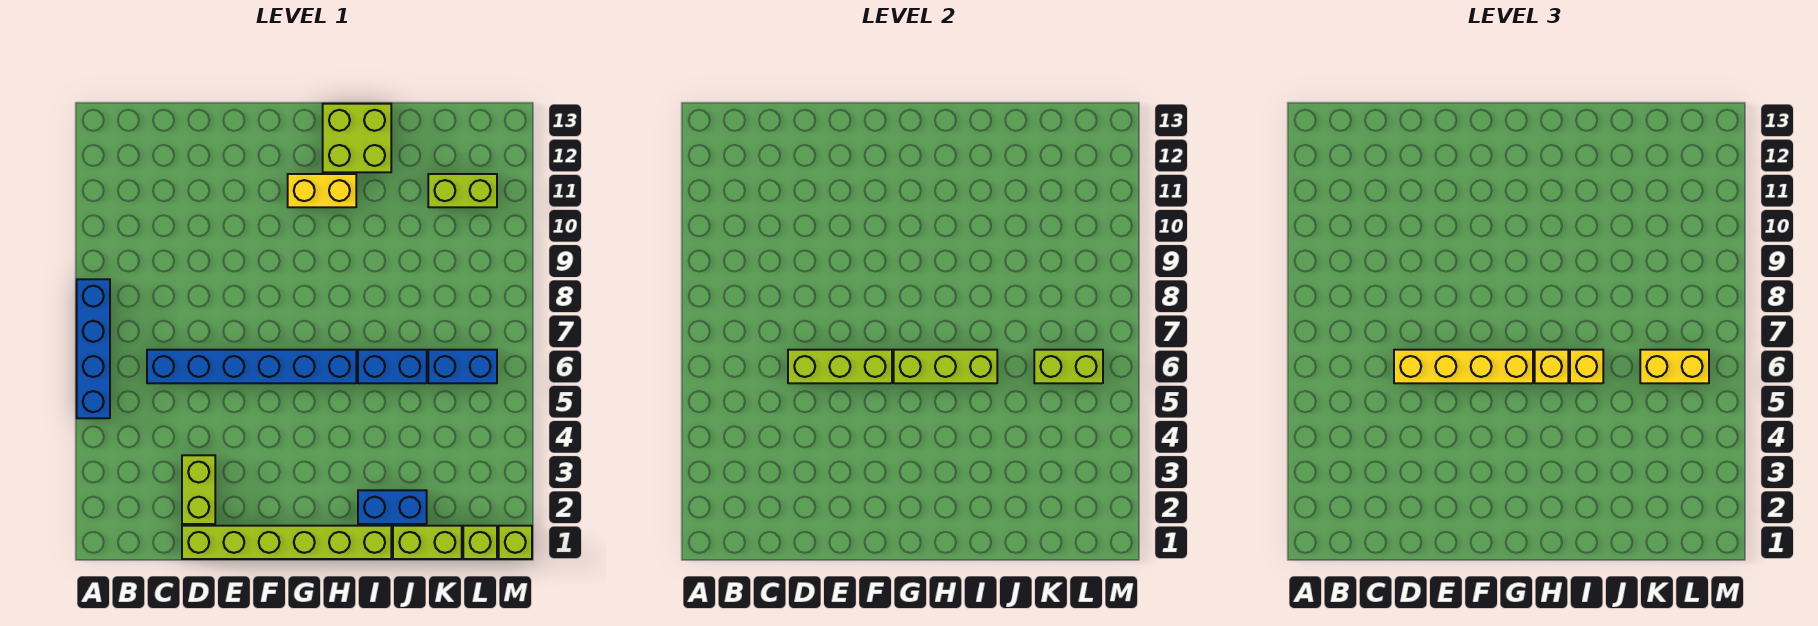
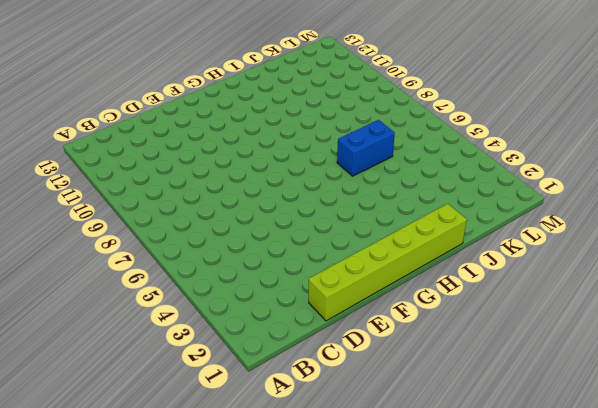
none -> blue brick A5:A8 level 1
none -> blue brick C6:H6 level 1
none -> lime brick D2:D3 level 1

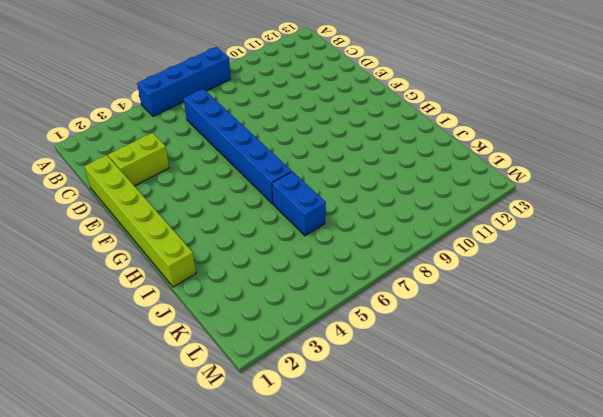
none -> yellow brick G11:H11 level 1
none -> lime brick H12:I13 level 1
none -> blue brick I2:J2 level 1

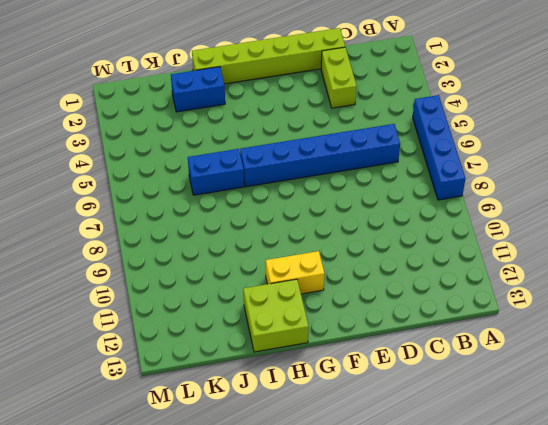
none -> lime brick J1:K1 level 1
none -> blue brick K6:L6 level 1
none -> lime brick K11:L11 level 1

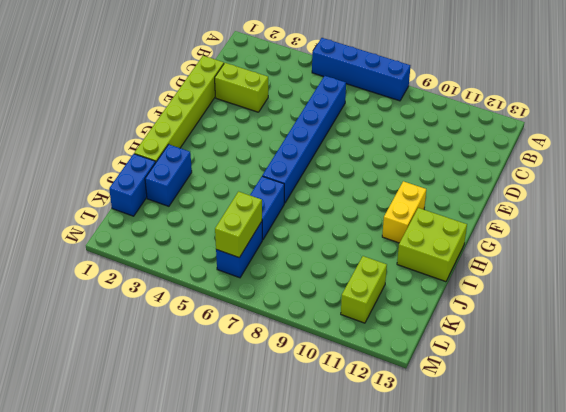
blue brick J1:K1 level 1 -> lime brick J1:K1 level 1
none -> lime brick L1 level 1
none -> lime brick M1 level 1
none -> lime brick D6:F6 level 2

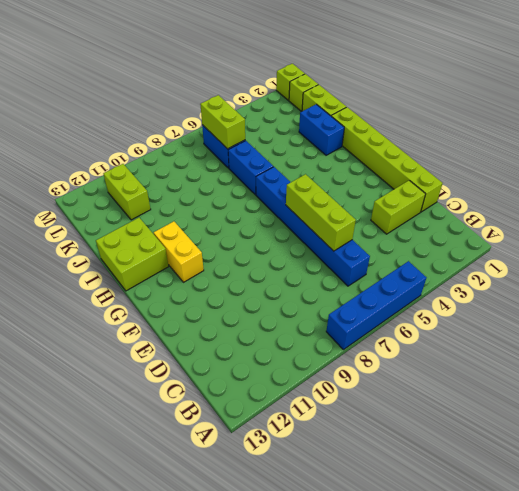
none -> lime brick G6:I6 level 2
none -> yellow brick D6:G6 level 3
none -> yellow brick H6 level 3

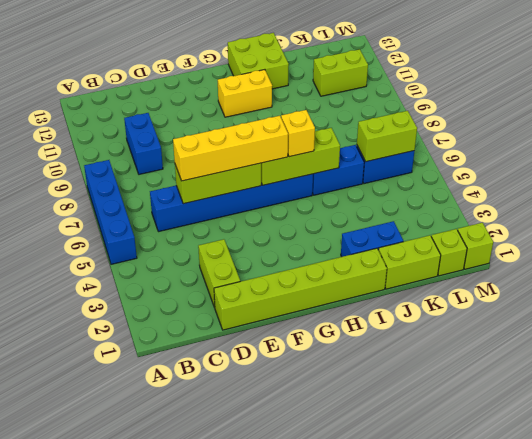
blue brick C9:C10 level 1 -> none
none -> yellow brick I6 level 3
none -> yellow brick K6:L6 level 3

